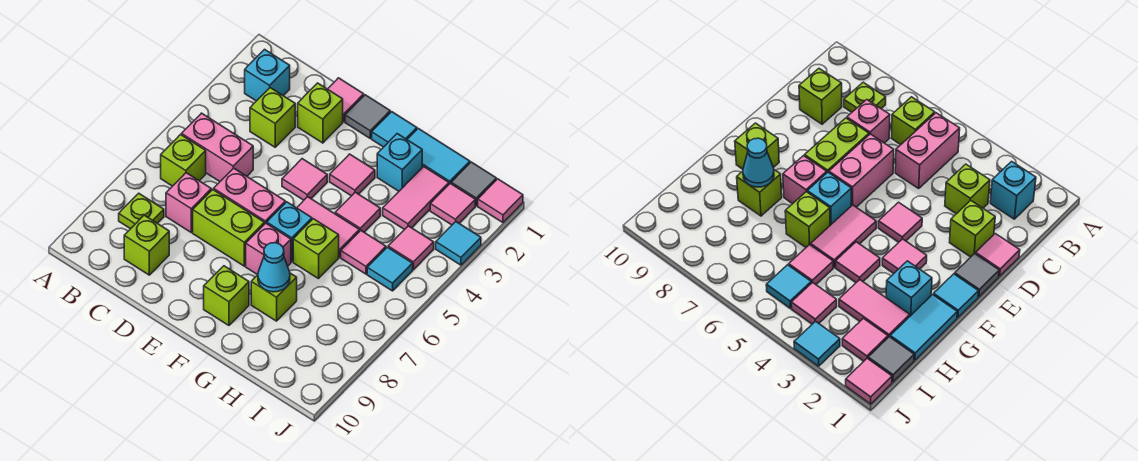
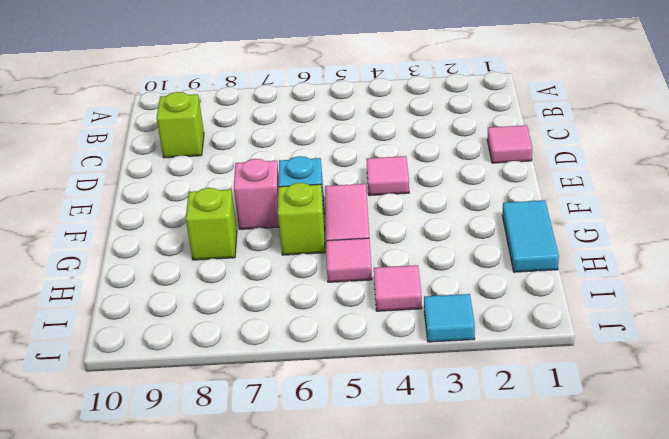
none -> cyan brick B2 level 1
none -> pink brick B5:C5 level 1
none -> lime brick B6 level 1
none -> lime plate B8 level 1

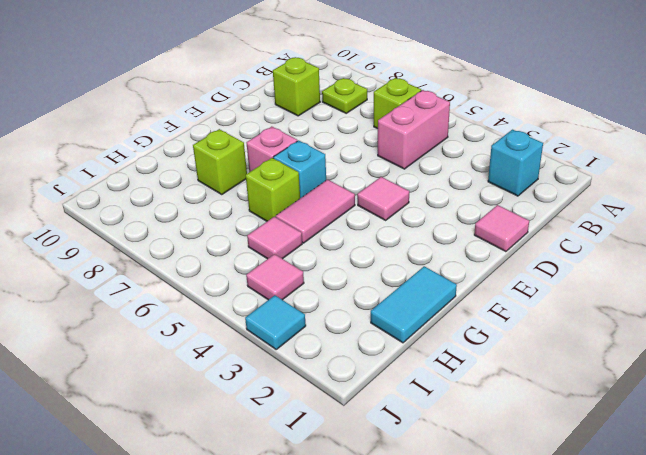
none -> lime brick C3 level 1
none -> pink brick C7 level 1
none -> lime brick D2 level 1
none -> pink brick D6:E6 level 1

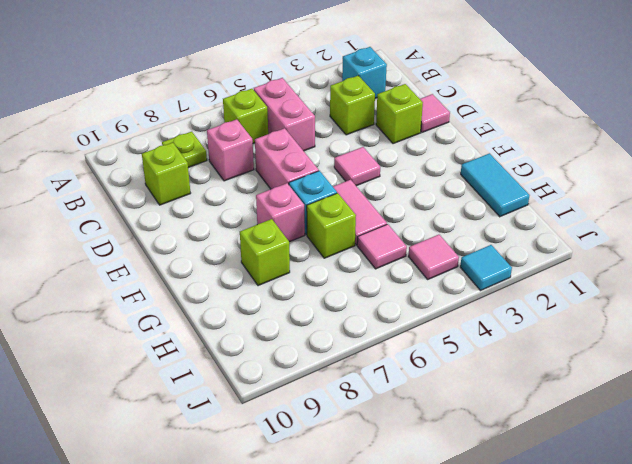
none -> lime brick D7:E7 level 1
none -> grey tile E1 level 1
none -> cyan tile F1 level 1
none -> pink tile F3 level 1

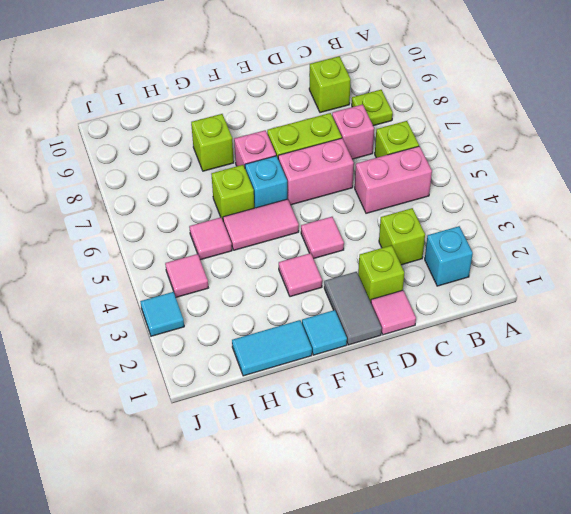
grey tile E1:E2 level 1 -> grey tile E1 level 1
none -> lime brick F9 level 1
none -> cyan brick G2 level 1
none -> pink tile G4 level 1
none -> pink tile H2:H3 level 1

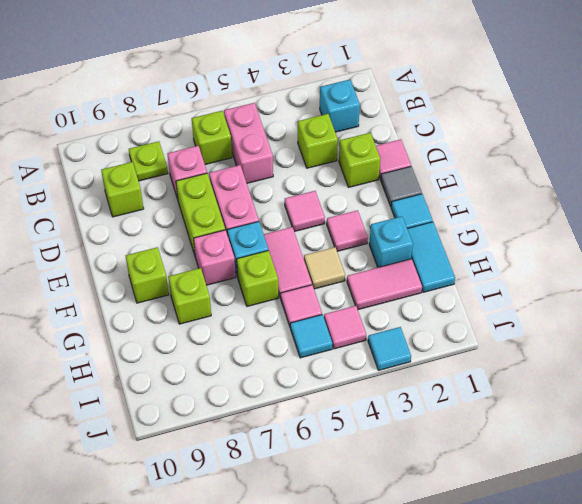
tan tile G4 level 1 -> pink tile G4 level 1
none -> grey tile I1 level 1
none -> pink tile I2 level 1
none -> pink tile J1 level 1
none -> cyan cone G8 level 2

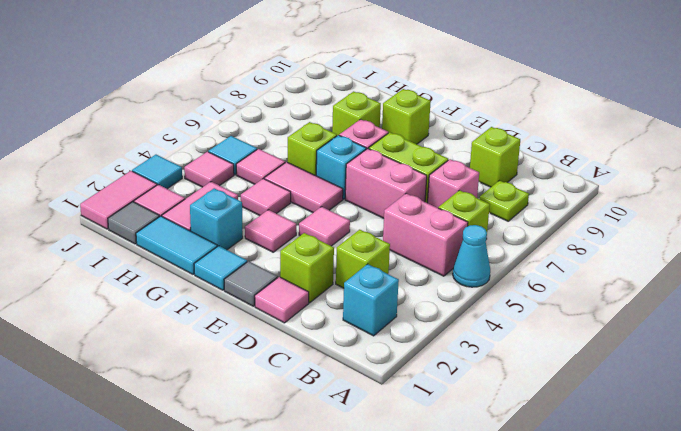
cyan cone A5 level 1 -> cyan cone G8 level 2
pink tile J1:J2 level 1 -> pink tile J1 level 1

